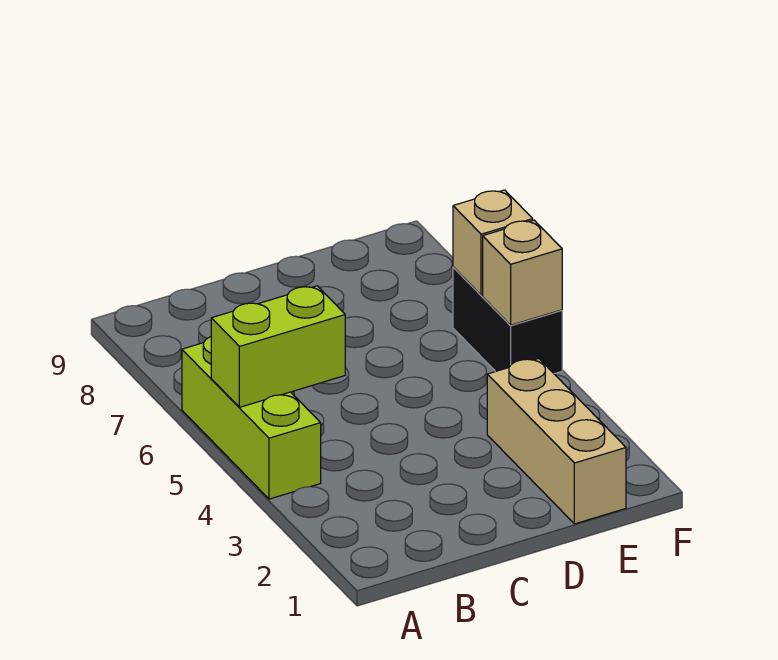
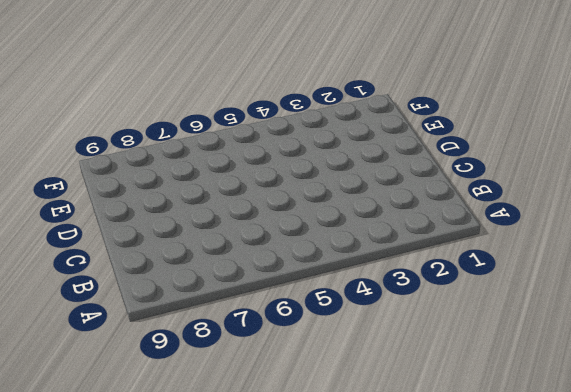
none -> lime brick A4:A6 level 1
none -> tan brick E1:E3 level 1

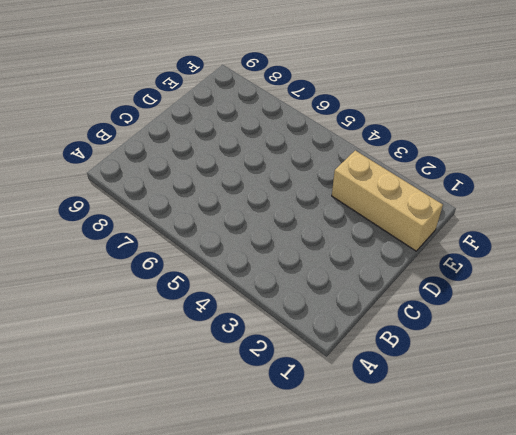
none -> lime brick A4:A6 level 1
none -> black brick F5:F6 level 1

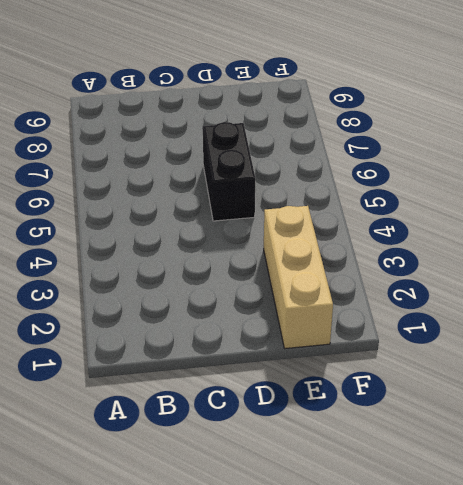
black brick D5:D6 level 1 -> black brick F5:F6 level 1
none -> lime brick A4:A6 level 1
none -> lime brick A5:B5 level 2

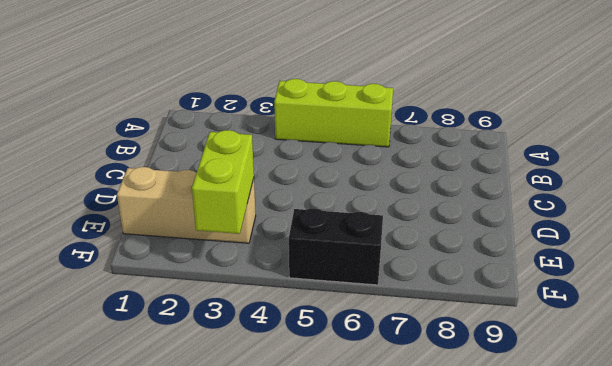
lime brick E3:F3 level 2 -> lime brick A5:B5 level 2
none -> tan brick F5 level 2
none -> tan brick F6 level 2

